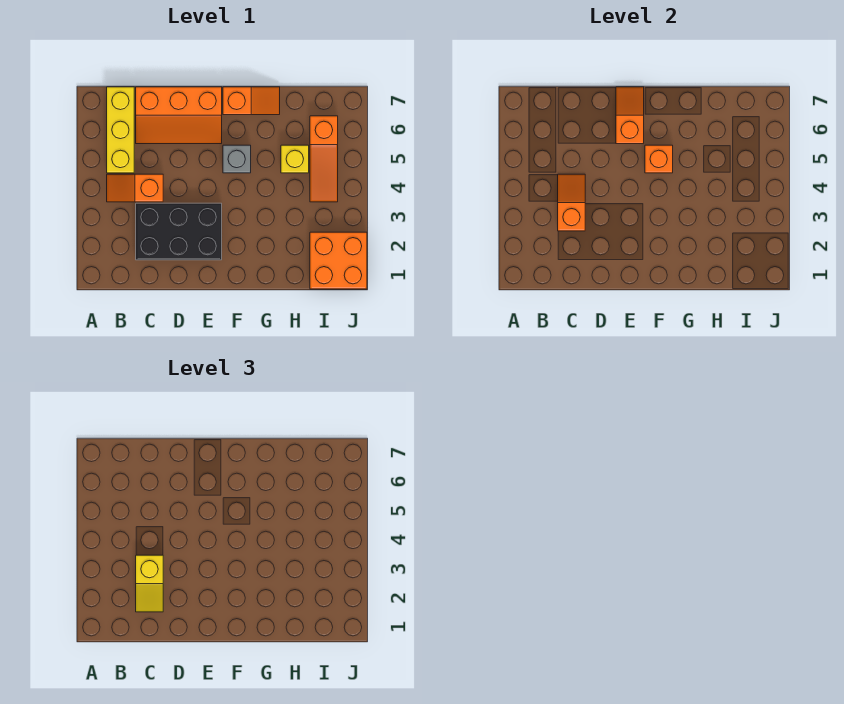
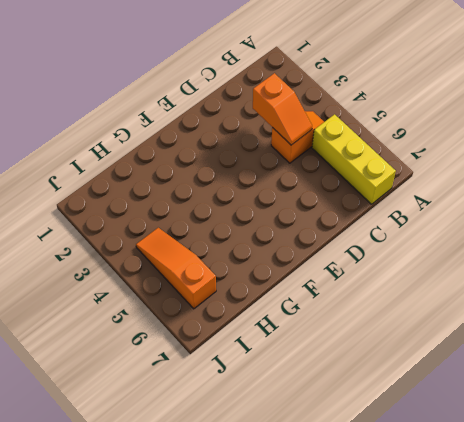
none -> black brick C2:E3 level 1
none -> orange slope C6:E7 level 1 top 7
none -> grey brick F5 level 1

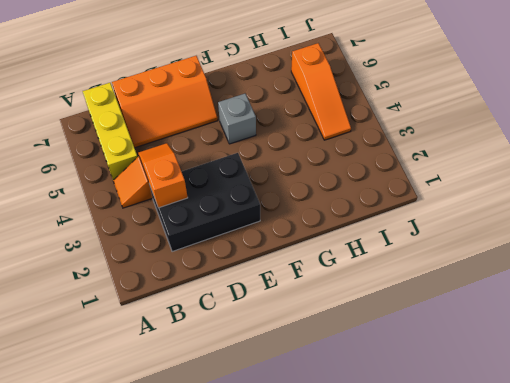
none -> orange slope F7:G7 level 1 top F
none -> yellow brick H5 level 1
none -> orange brick I1:J2 level 1

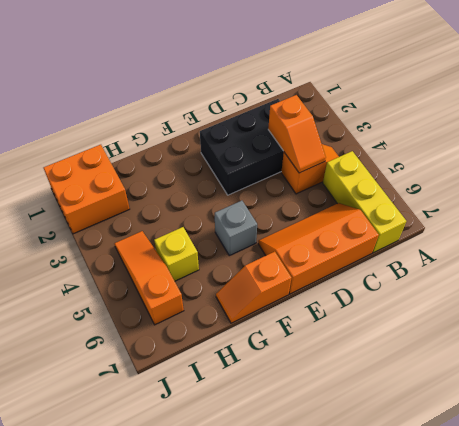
none -> orange slope E6:E7 level 2 top 6
none -> orange brick F5 level 2
none -> yellow slope C2:C3 level 3 top 3

